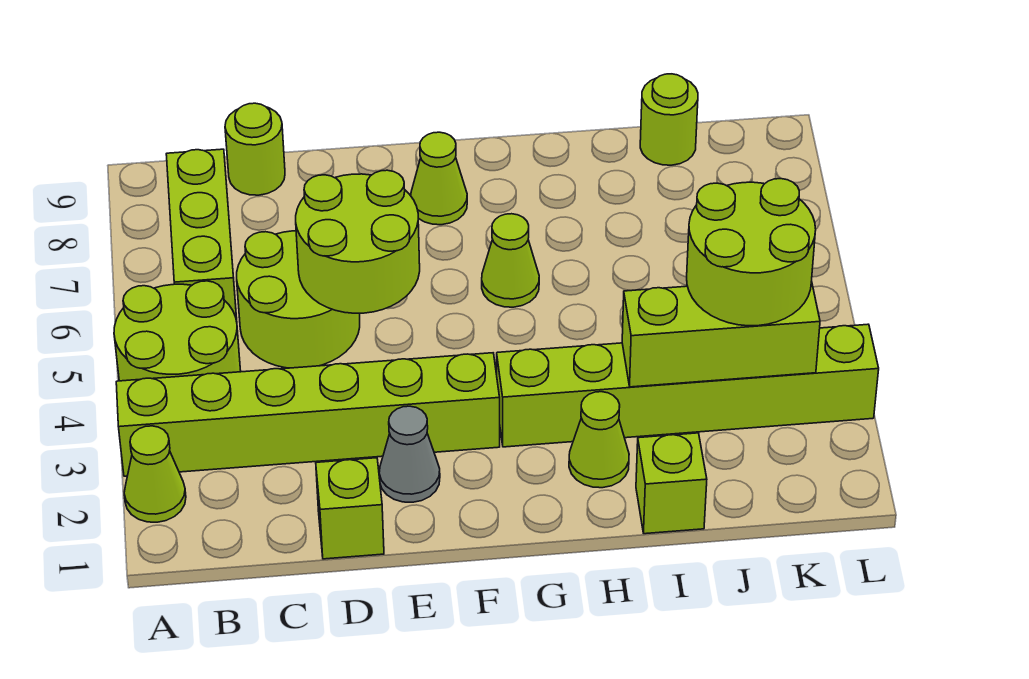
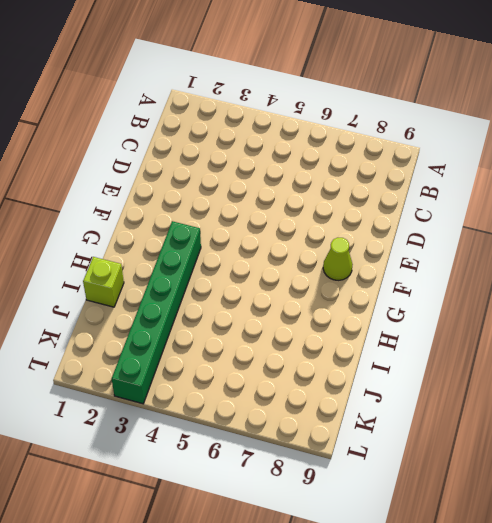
green brick G3:L3 level 1 -> lime brick G3:L3 level 1
none -> lime cone A2 level 1
none -> lime brick A3:F3 level 1
none -> lime round brick A4:B5 level 1

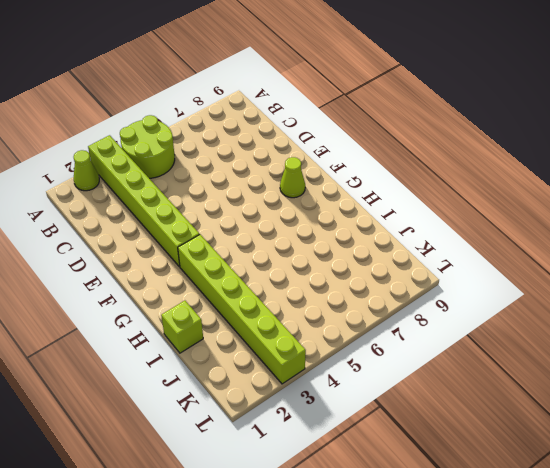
none -> lime brick B6:B8 level 1
none -> lime round brick C5:D6 level 1
none -> lime round brick C9 level 1

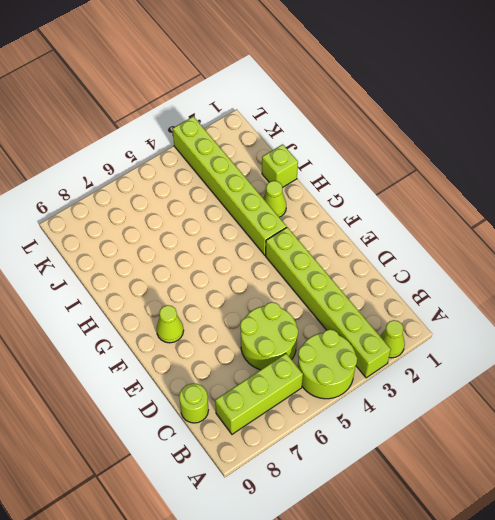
none -> lime brick D1 level 1
none -> grey cone E2 level 1
none -> lime cone G6 level 1

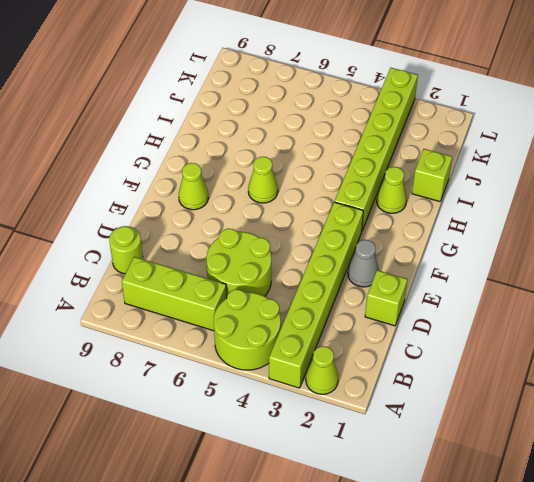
none -> lime round brick J9 level 1
none -> lime round brick D5:E6 level 2
none -> lime brick I3:K3 level 2

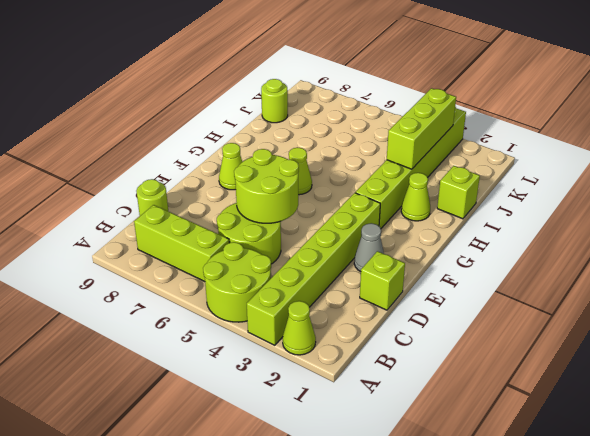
none -> lime round brick J3:K4 level 3

